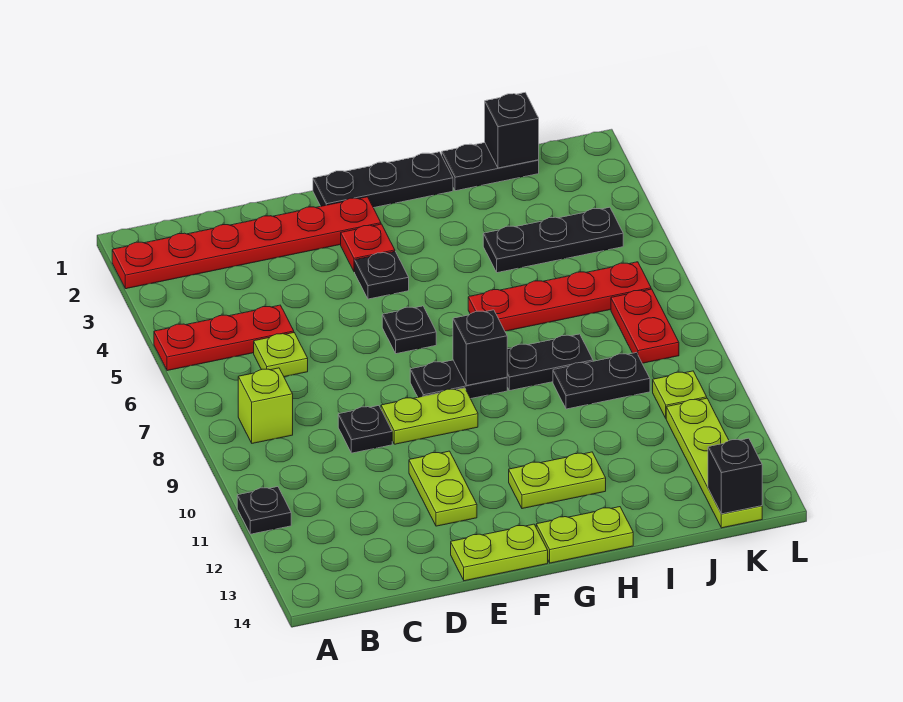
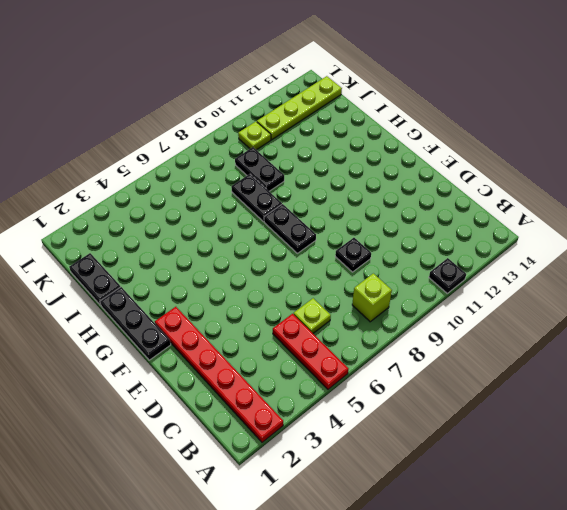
none -> lime plate E9:F9 level 1
none -> lime plate E11:E12 level 1
none -> lime plate E14:F14 level 1

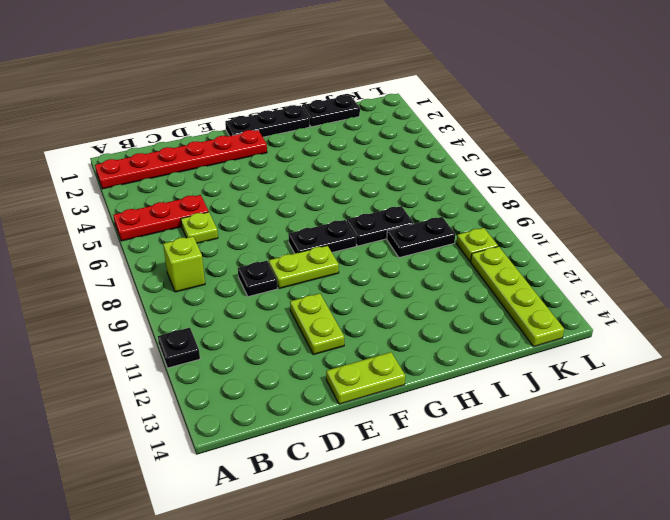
none -> red plate F3 level 1
none -> black plate F4 level 1
none -> black plate F6 level 1

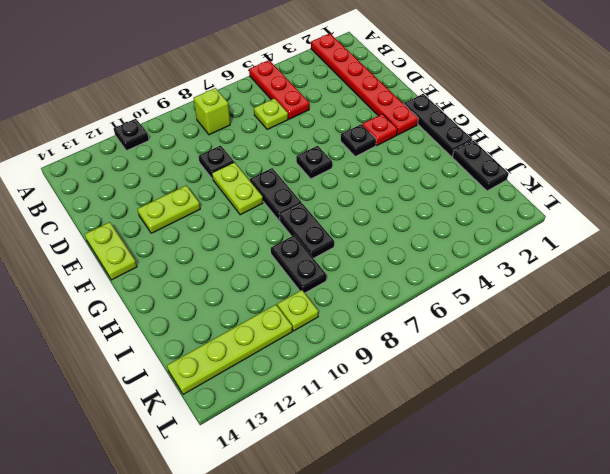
none -> lime plate G12:H12 level 1
none -> lime plate G14:H14 level 1
none -> red plate H6:K6 level 1

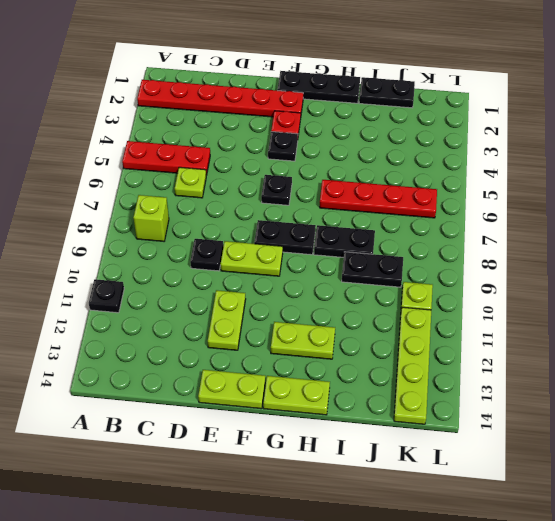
none -> black plate I4:K4 level 1
none -> red plate K7:K8 level 1
none -> black brick G8 level 2

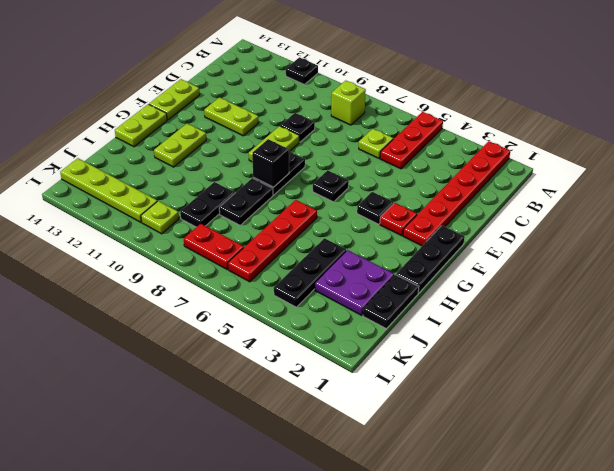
purple plate I2:J3 level 1 -> none
none -> black brick J1 level 2
none -> black brick K14 level 2

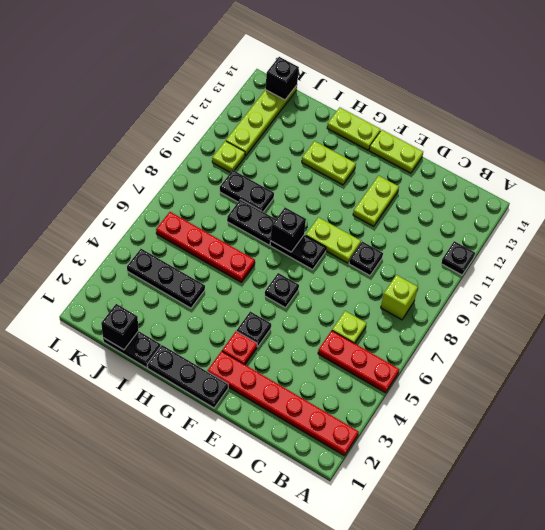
none -> red plate K7:K8 level 1

